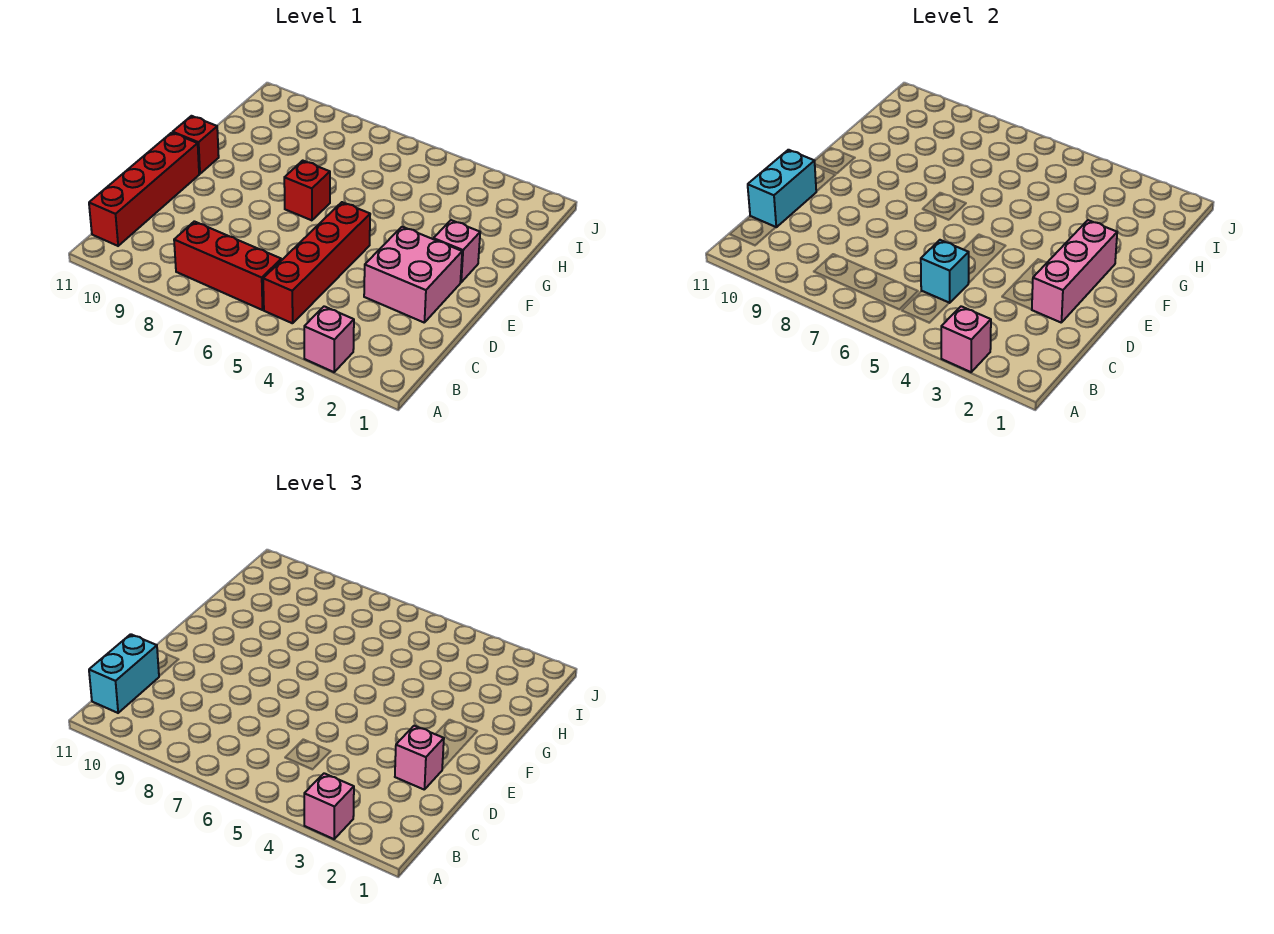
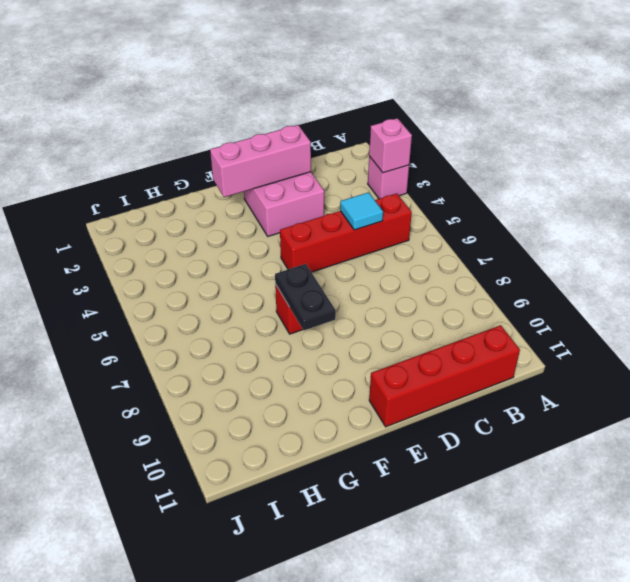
cyan tile C5 level 2 -> cyan brick C5 level 2
black plate F7:F8 level 2 -> none
none -> red brick B6:B8 level 1
none -> pink brick F2 level 1
none -> red brick F11 level 1

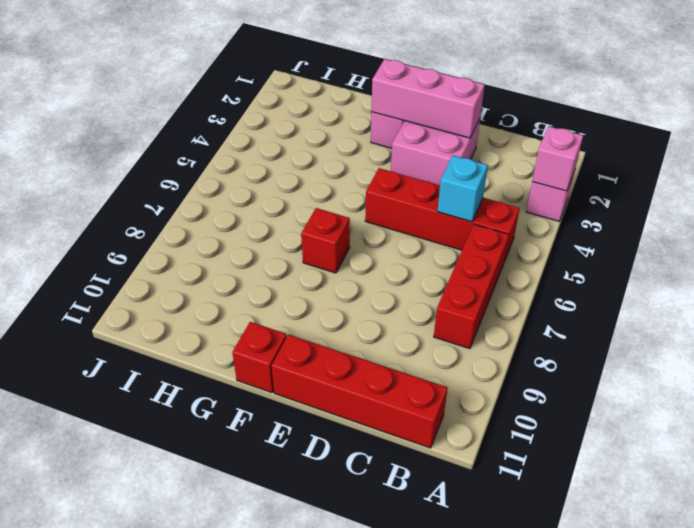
none -> cyan brick C11:D11 level 2
none -> pink brick A3 level 3
none -> cyan brick B11:C11 level 3

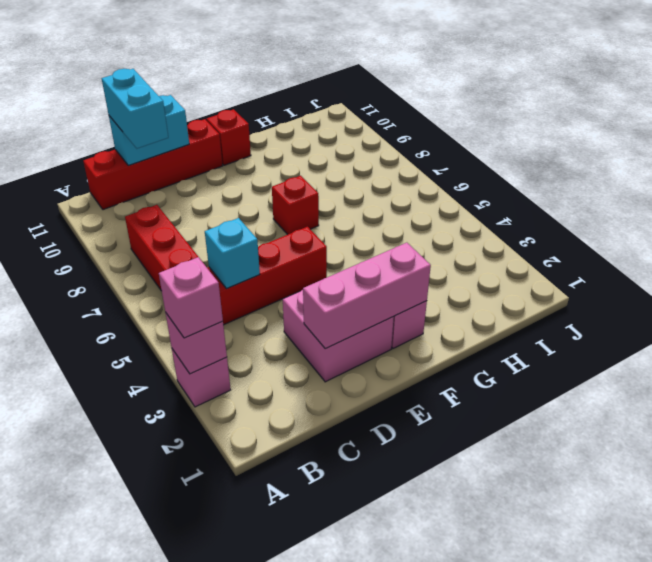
cyan brick C10:C11 level 3 -> cyan brick B11:C11 level 3
none -> pink brick D2 level 3

